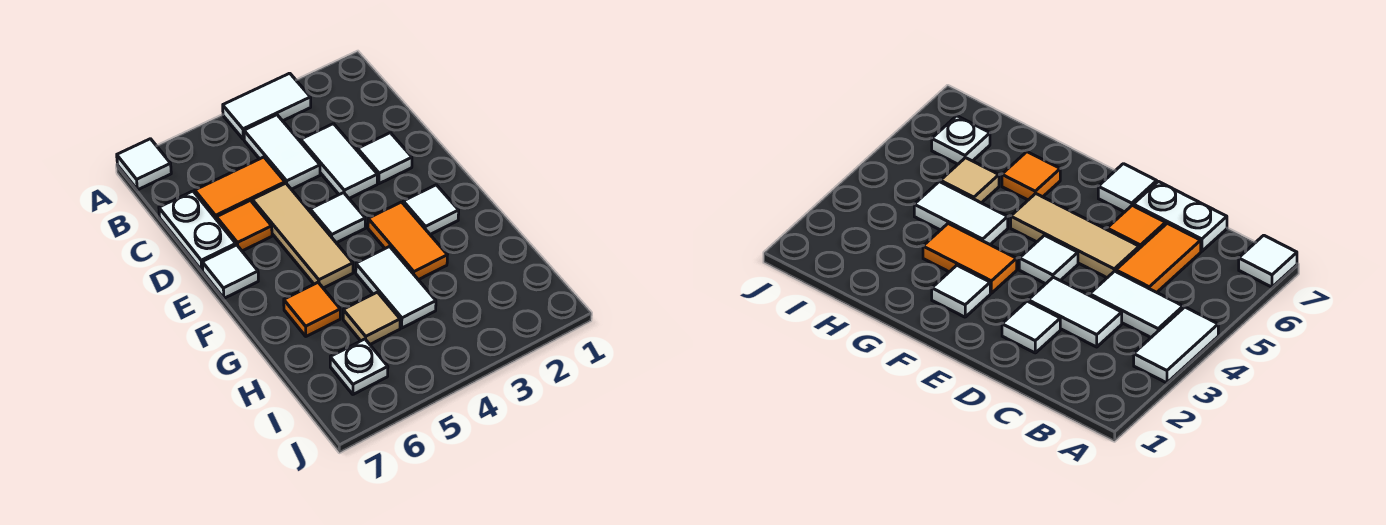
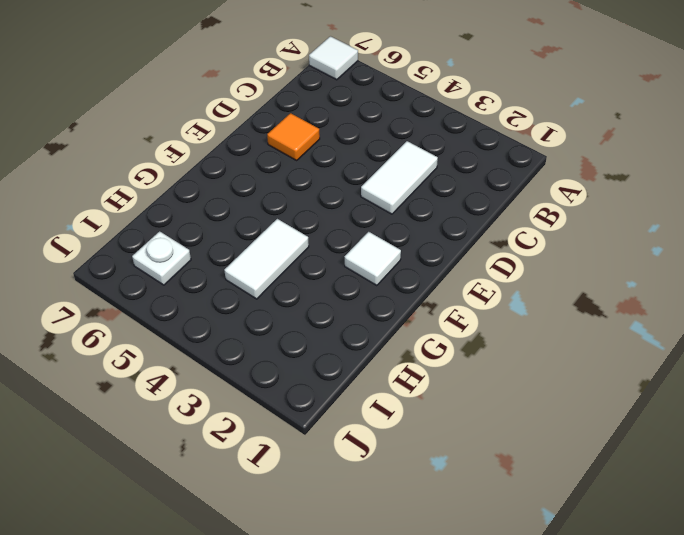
none -> white tile A3:A4 level 1
none -> white tile B4:C4 level 1
none -> orange tile C5:C6 level 1

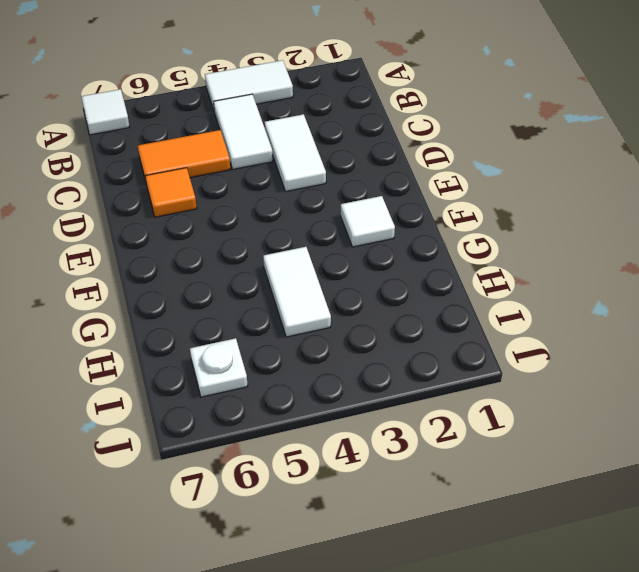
none -> white plate C7:D7 level 1
none -> white tile D2 level 1
none -> tan tile D5:F5 level 1

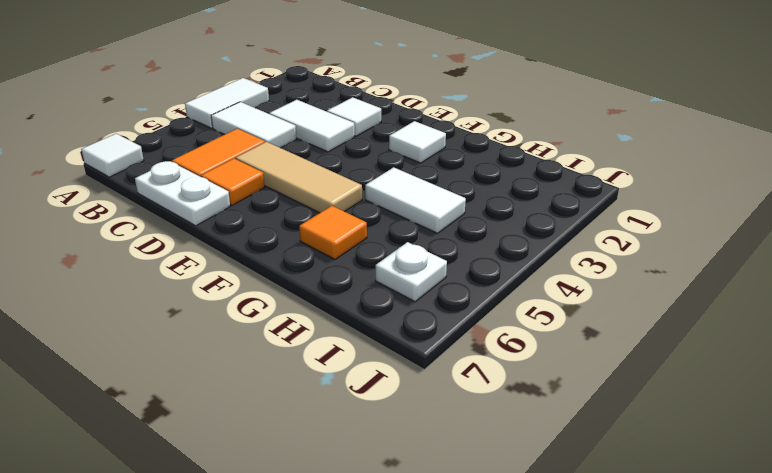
none -> white tile E4 level 1
none -> white tile E7 level 1
none -> orange tile F3:G3 level 1

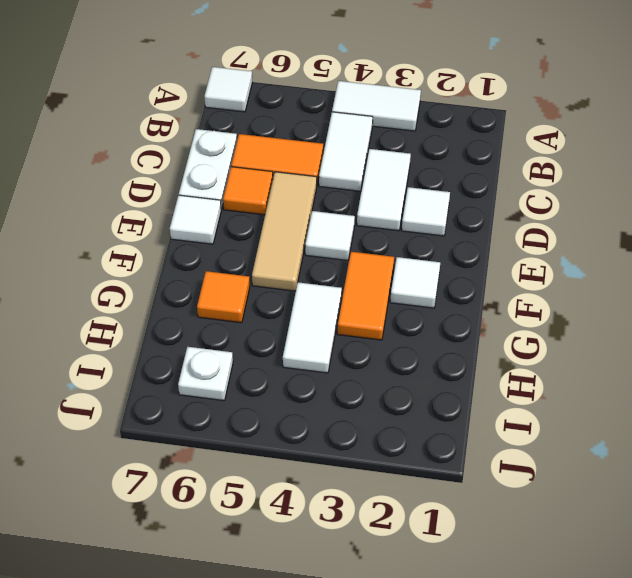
none -> tan tile H5 level 1

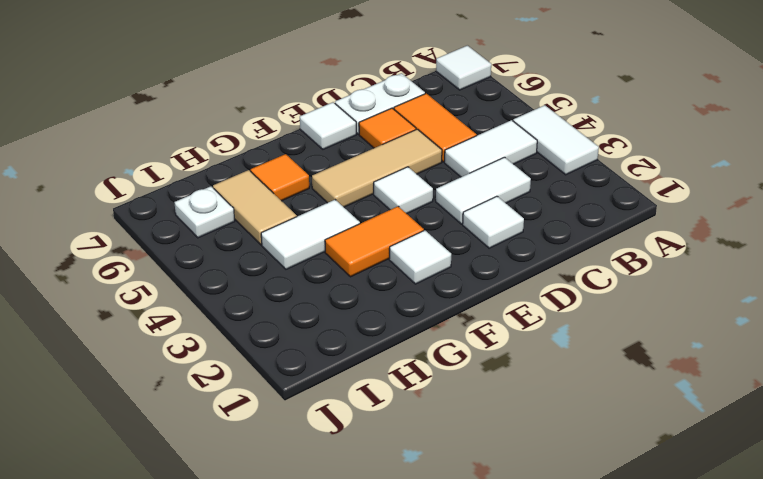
tan tile H5:H6 level 1 -> tan tile H5 level 1

